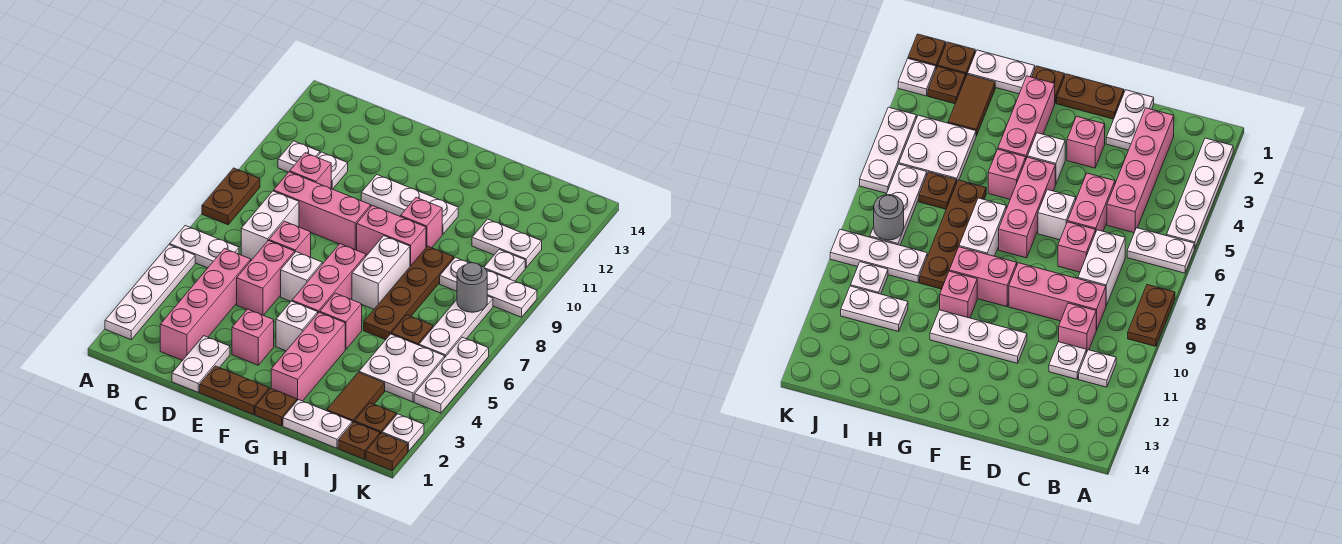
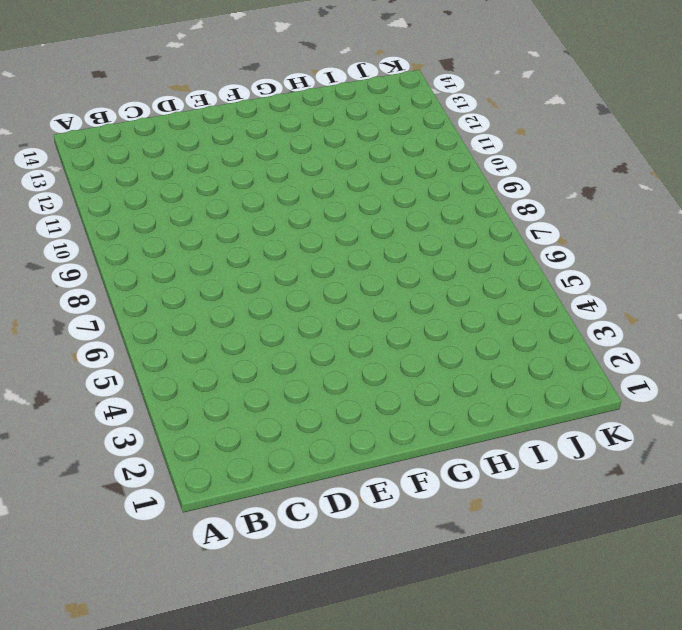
none -> white plate A2:A5 level 1
none -> white plate A6:B6 level 1
none -> brown plate A8:A9 level 1
none -> white plate B11 level 1

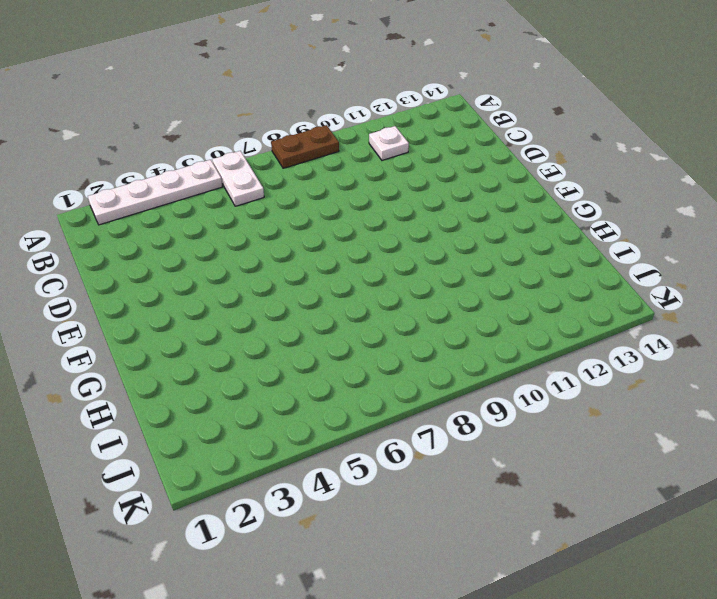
none -> pink brick C2:C5 level 1
none -> white brick C7:C8 level 1
none -> pink brick C9:E9 level 1
none -> pink brick C10 level 1

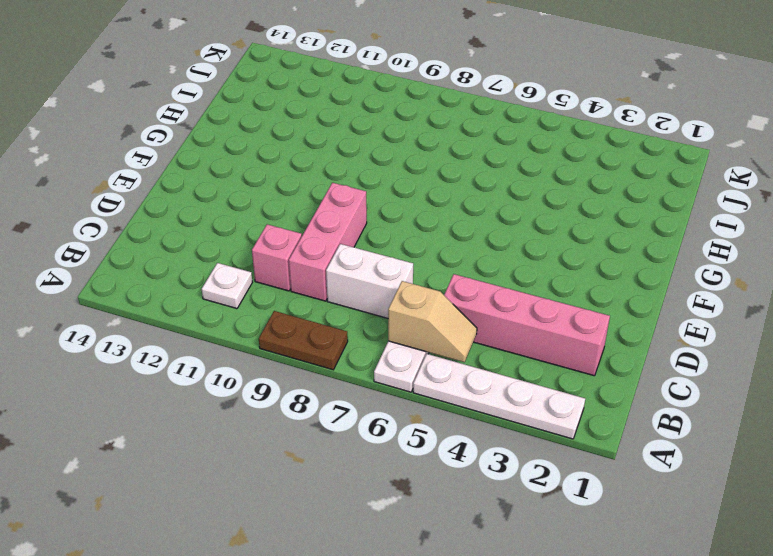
tan slope B5:B6 level 2 top 6 -> none
none -> white plate C11 level 1
none -> white plate D1:D2 level 1
none -> pink brick D5:D6 level 1
none -> pink brick D7 level 1

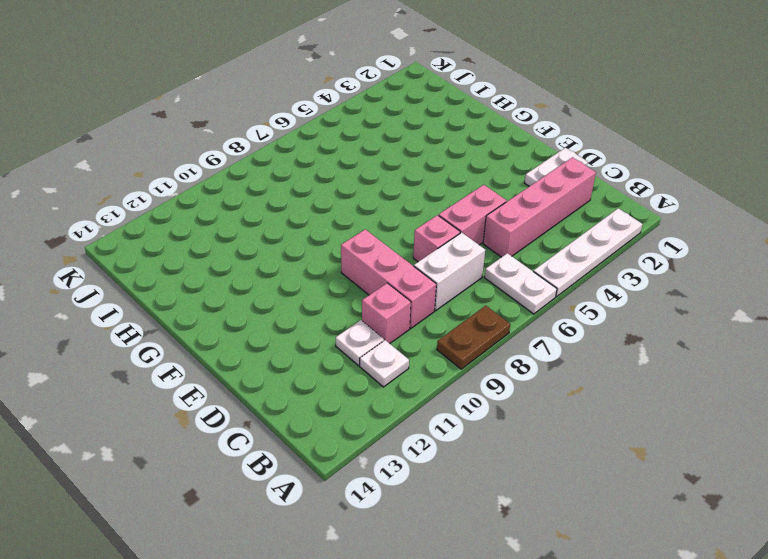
none -> brown plate E1:F1 level 1
none -> pink brick E3 level 1
none -> white brick E6 level 1
none -> white plate E11:G11 level 1

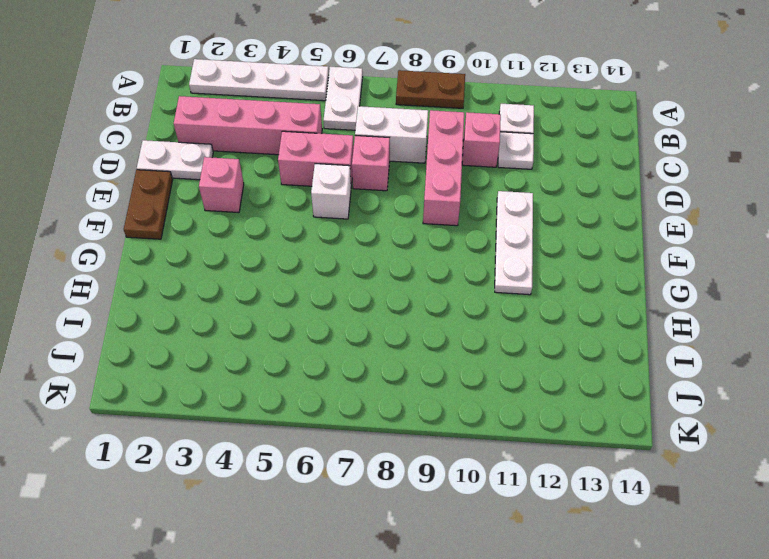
none -> white brick F4 level 1
none -> pink brick F5:F7 level 1
none -> pink brick F9:G9 level 1
none -> brown plate G1 level 1

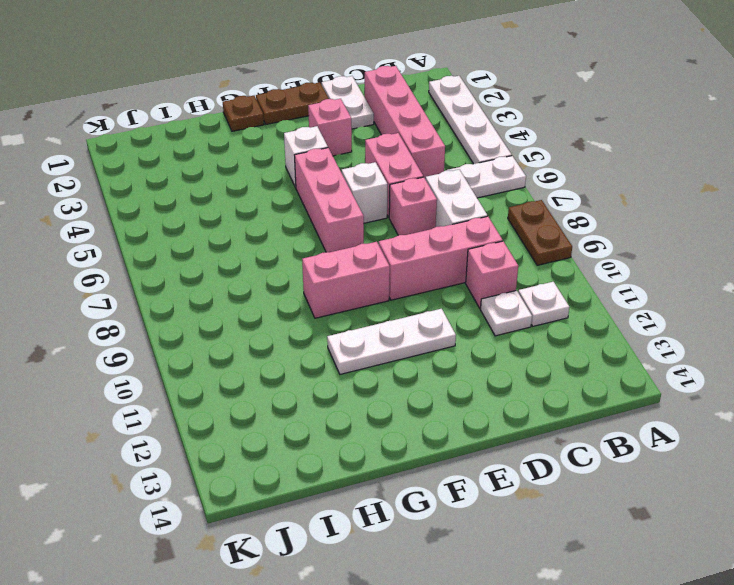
none -> pink brick G2:G4 level 1
none -> pink brick G5 level 1
none -> white brick G7:G8 level 1
none -> pink brick G10 level 1

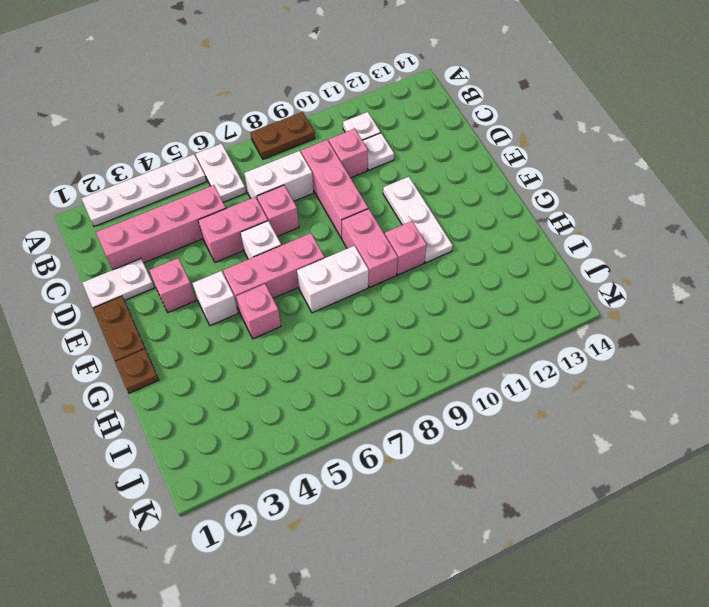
none -> pink brick G2:G4 level 1
none -> white plate H1:I1 level 1
none -> brown plate H6:H9 level 1
none -> brown tile I2:I3 level 1

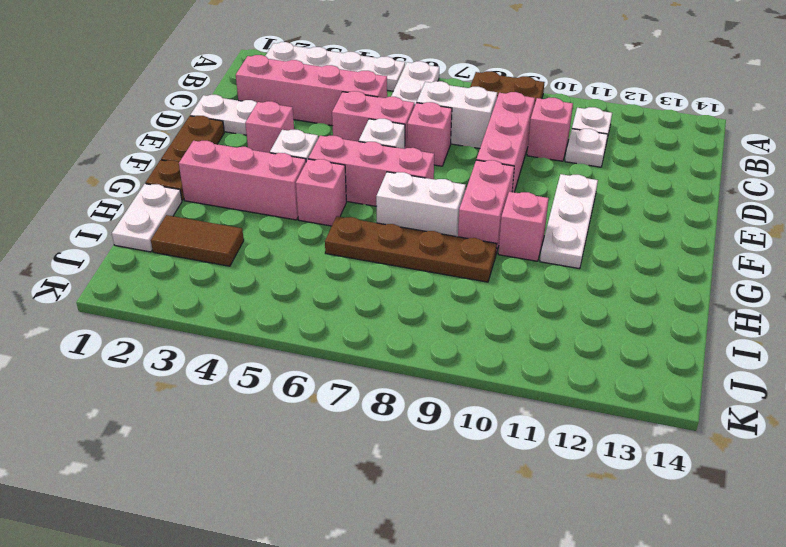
none -> white plate I4:J5 level 1
none -> brown plate I6 level 1
none -> white plate I9:K9 level 1
none -> white plate I11:J11 level 1

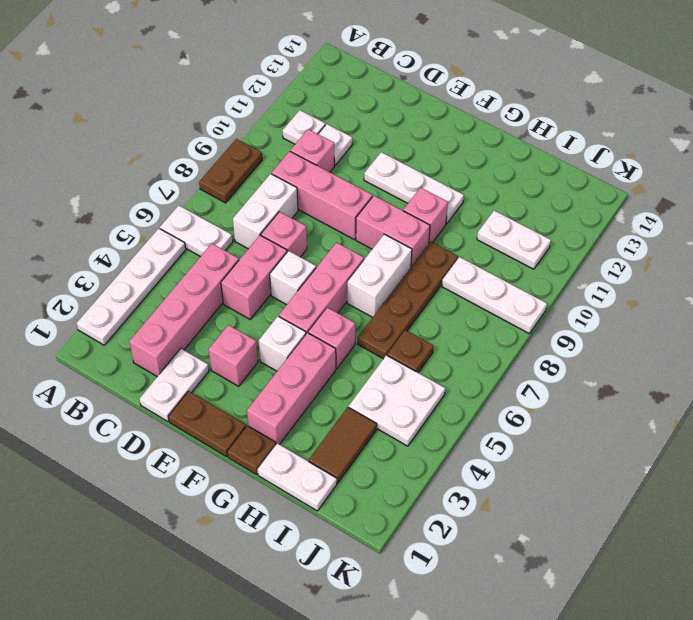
none -> brown plate J1 level 1
none -> brown plate J2 level 1
none -> white plate J6:J8 level 1
none -> white plate J10 level 1

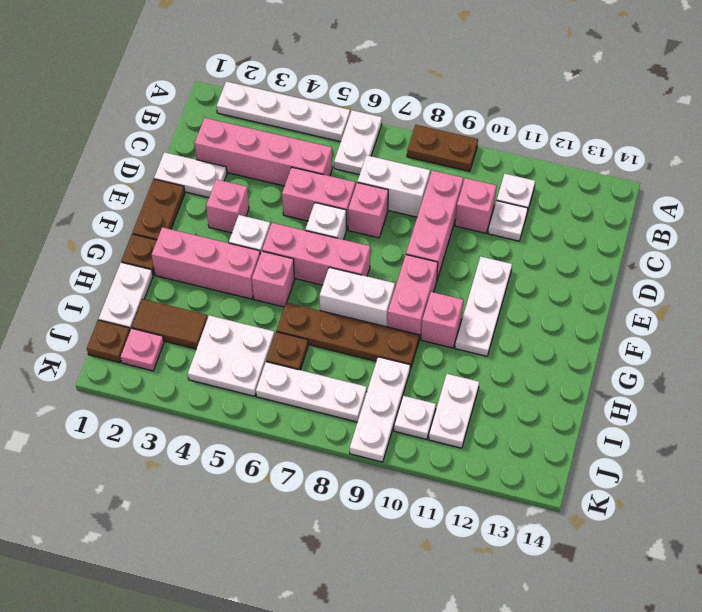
pink plate J2 level 1 -> brown plate J2 level 1
none -> brown plate K1 level 1
none -> white plate K2 level 1
none -> white plate K4:K6 level 1
none -> grey round brick J8 level 2

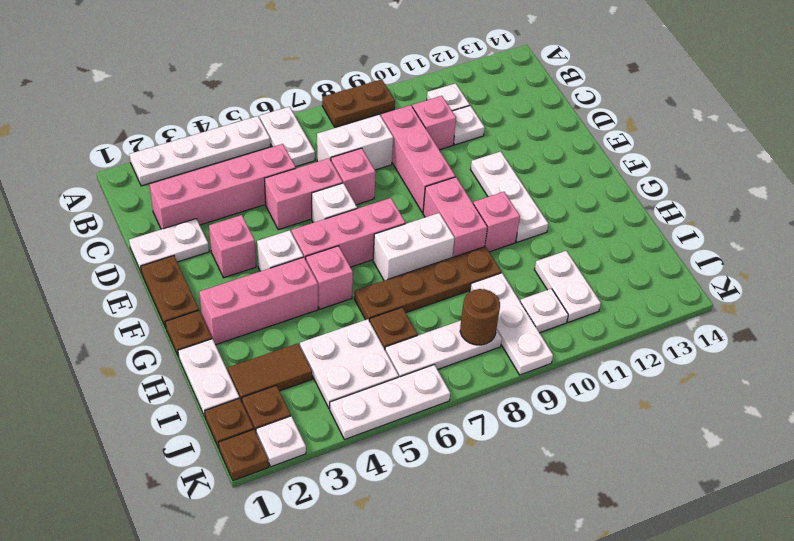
brown round brick J8 level 2 -> grey round brick J8 level 2

